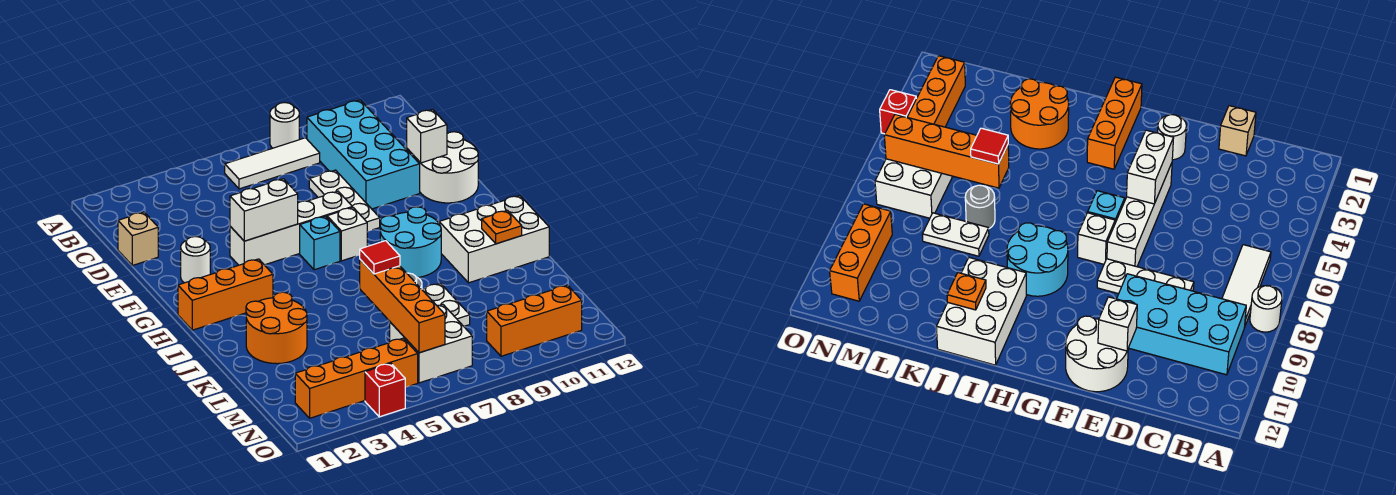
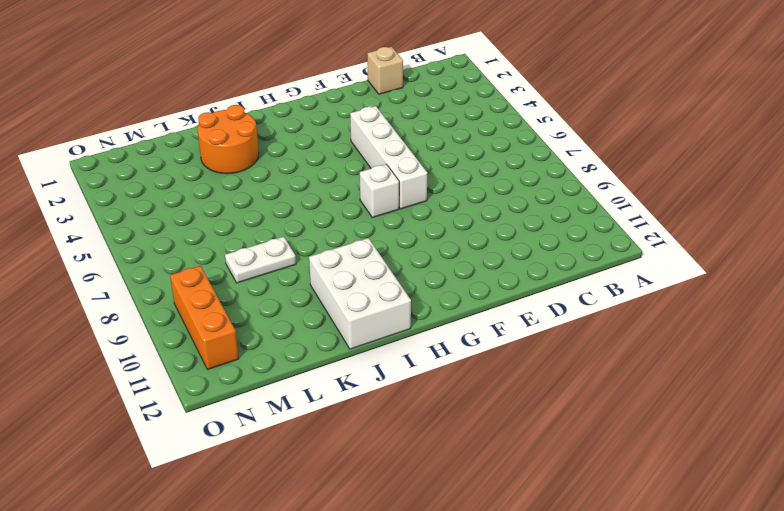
none -> white round brick A8 level 1
none -> white tile B6:B8 level 1
none -> cyan brick B9:E10 level 1

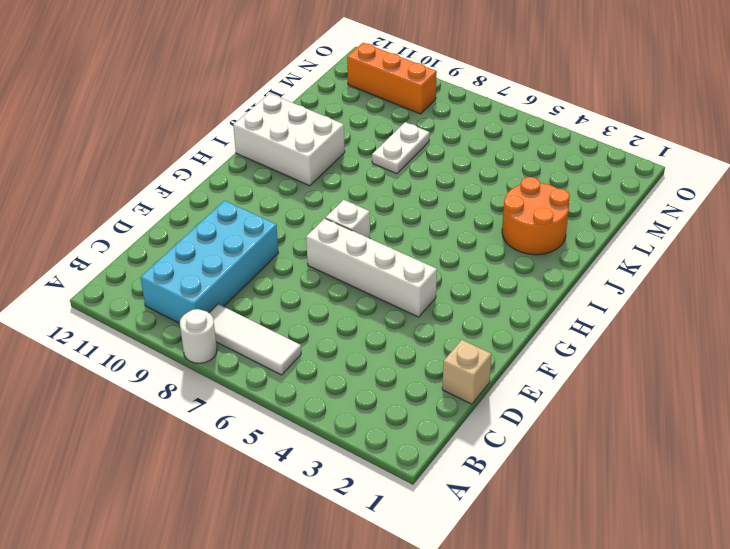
none -> white plate D8:F8 level 1
none -> white round brick E11:F12 level 1
none -> white round brick F2 level 1

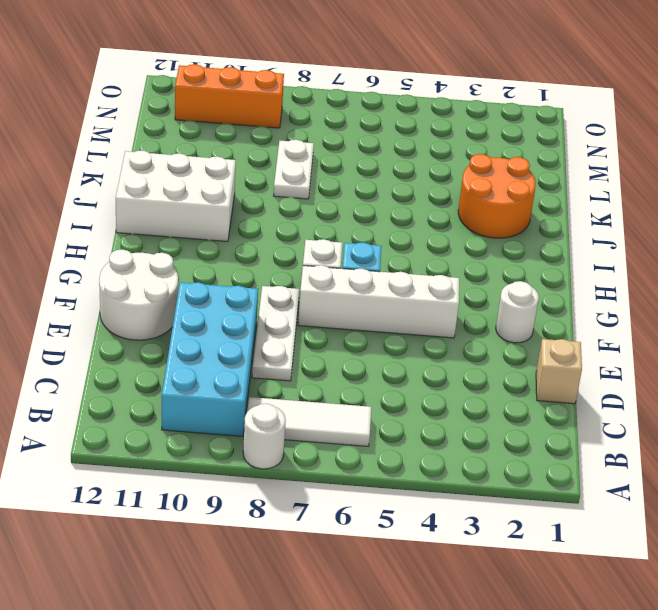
none -> orange brick H1:H3 level 1
none -> cyan round brick H8:I9 level 1
none -> grey round brick K7 level 1

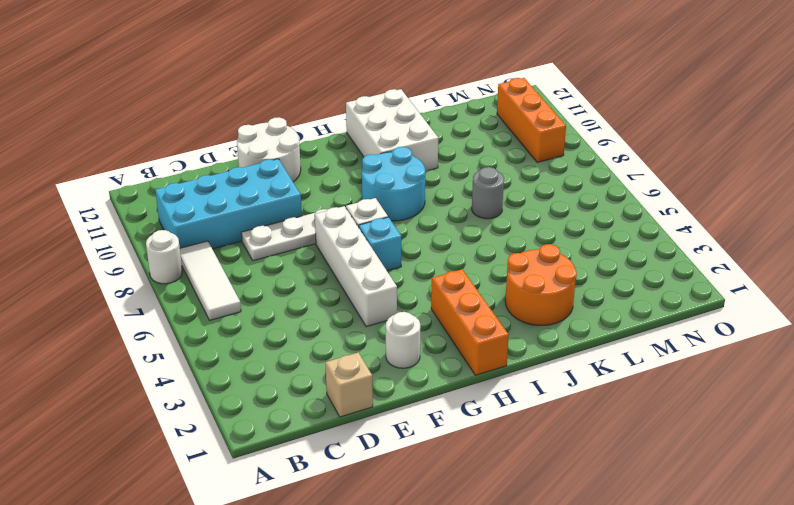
none -> white plate K8:L8 level 1
none -> white brick M6:N7 level 1
none -> orange brick N2:N5 level 1

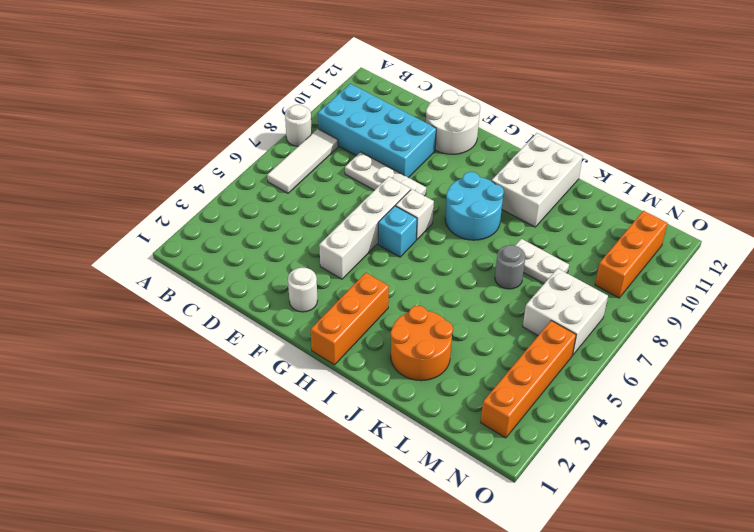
none -> tan brick D1 level 1
none -> red brick O4 level 1
none -> white brick E11 level 2

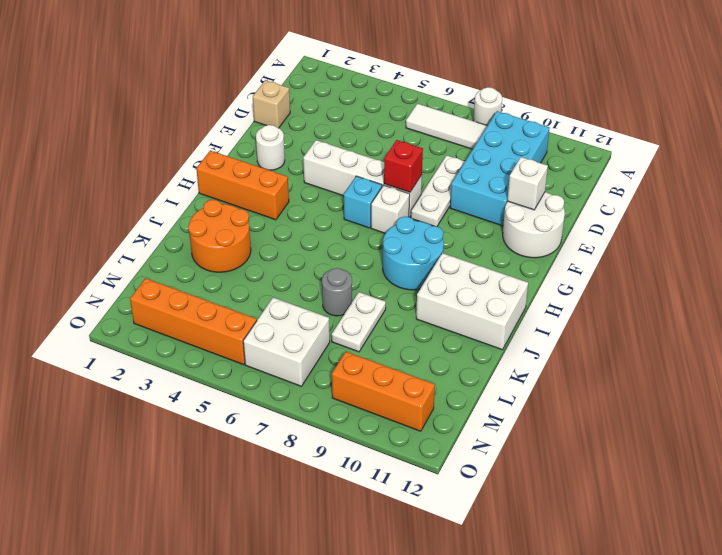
red brick F7 level 2 -> red brick O4 level 1
none -> white brick F4:F5 level 2
none -> orange plate J11 level 2
none -> orange brick K6:N6 level 2

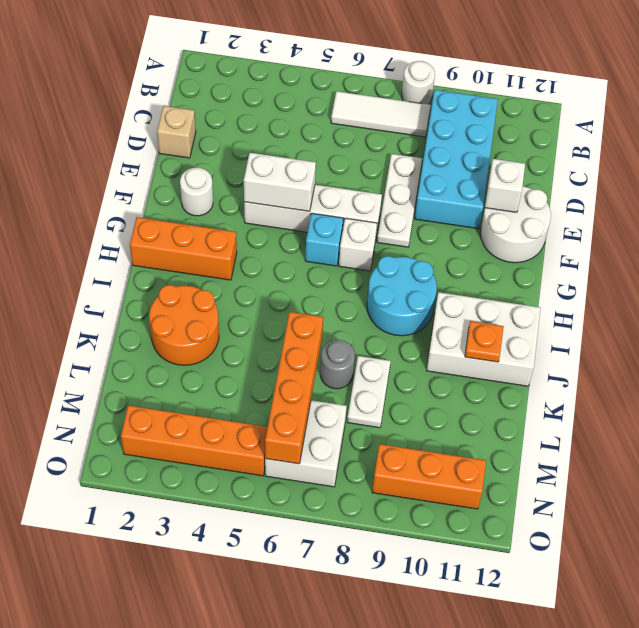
none -> red brick O4 level 1
none -> red tile K6 level 3

